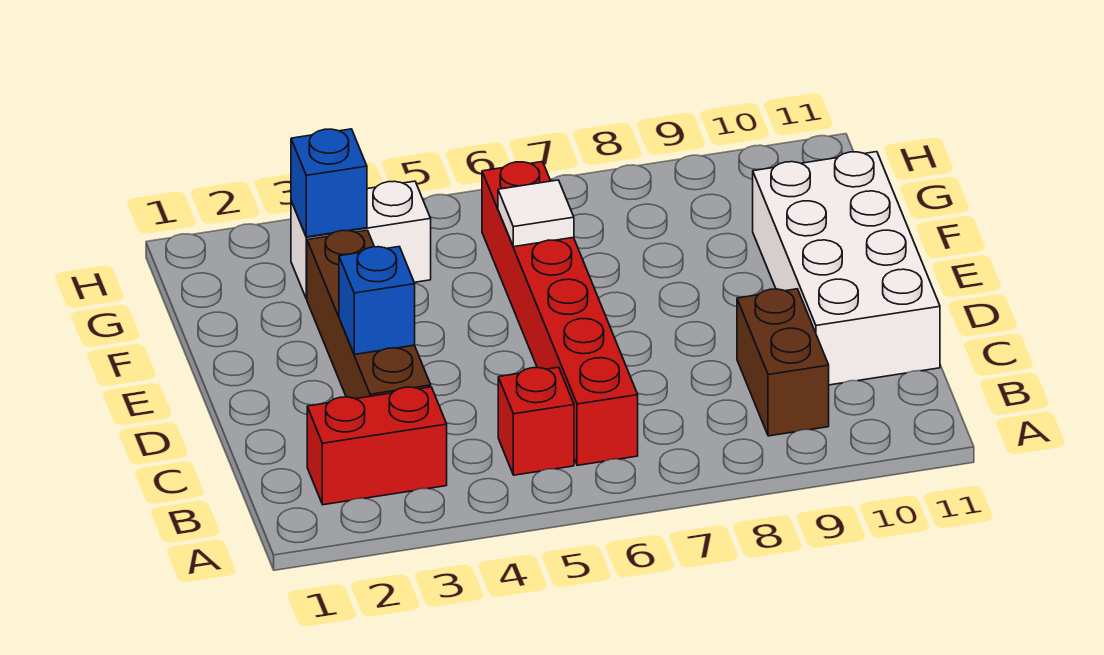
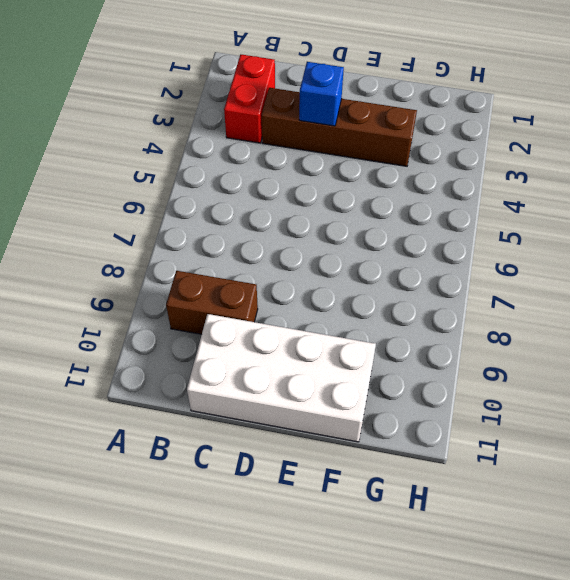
none -> red brick B5 level 1
none -> red brick B6:G6 level 1

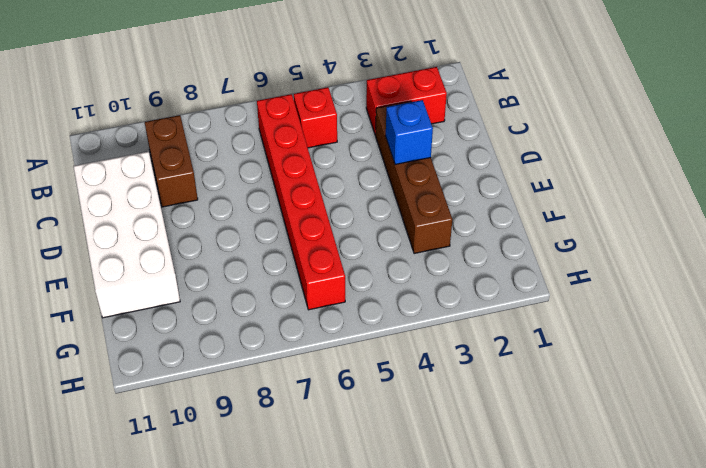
none -> white brick G3:G4 level 1
none -> white tile F6 level 2

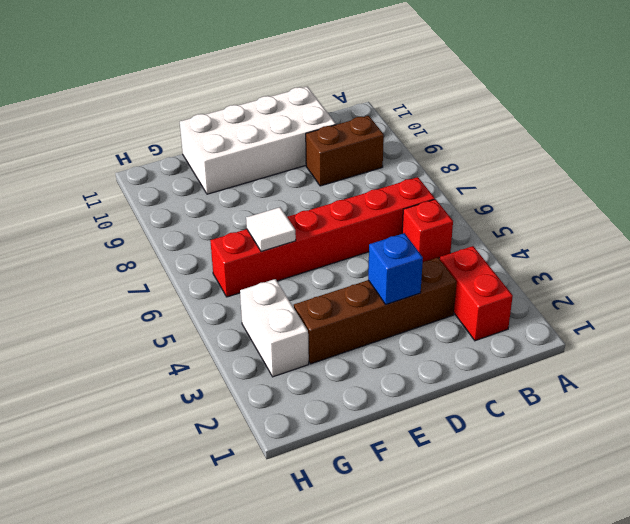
none -> blue brick G3 level 2

